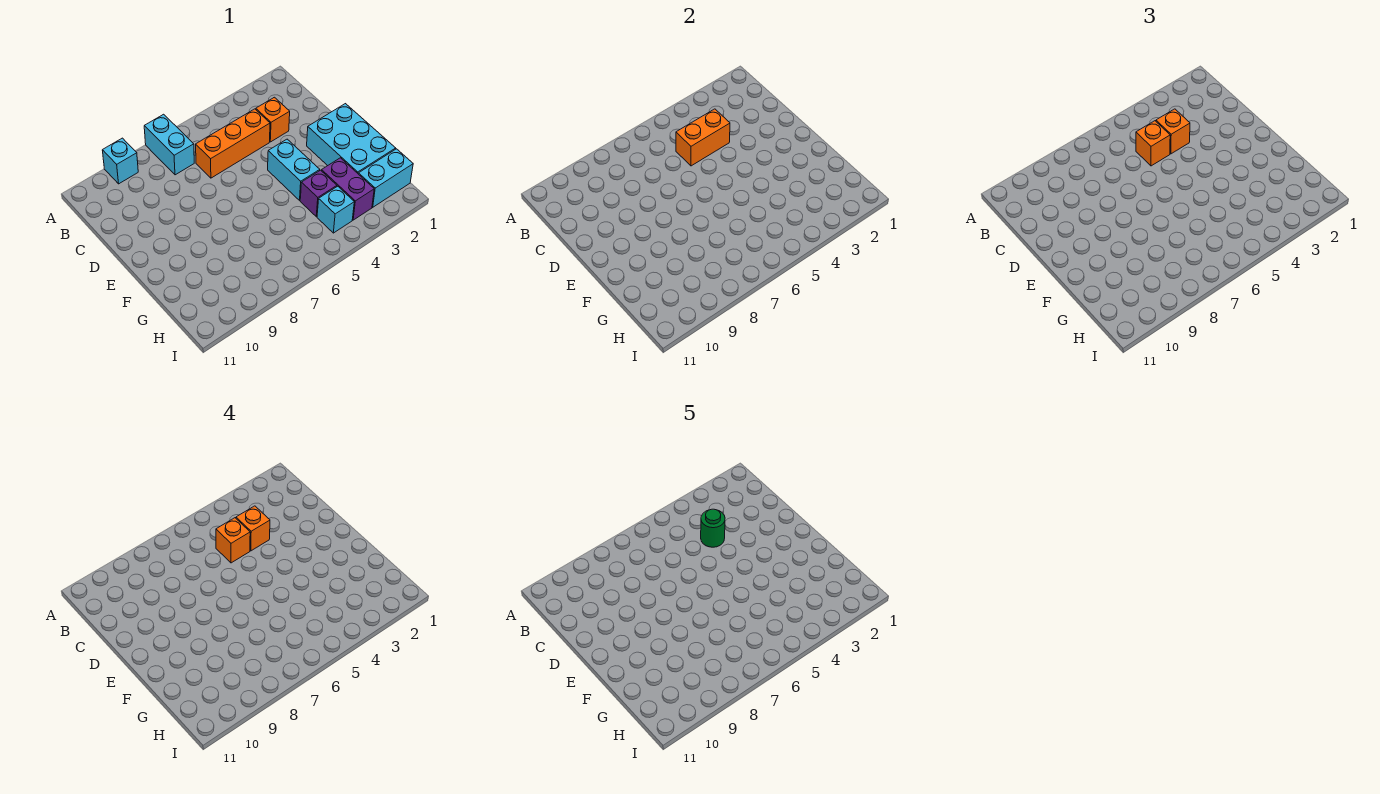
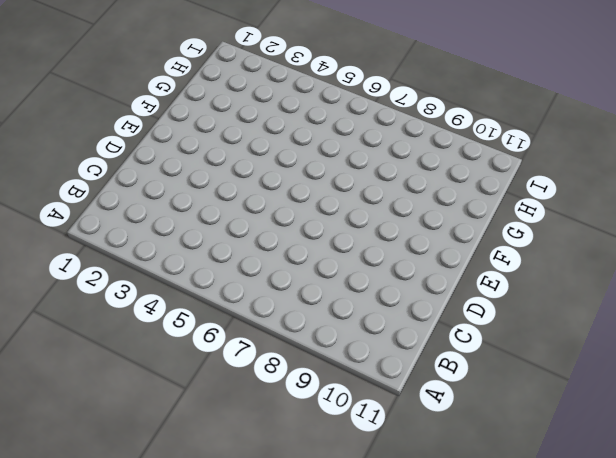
none -> cyan brick A7:B7 level 1
none -> cyan brick A9 level 1
none -> orange brick C3 level 1

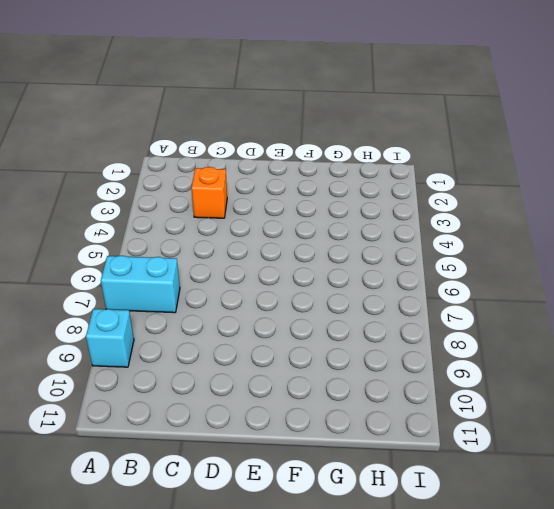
none -> orange brick C4:C6 level 1
none -> cyan brick E1:G2 level 1
none -> cyan brick E4:F4 level 1

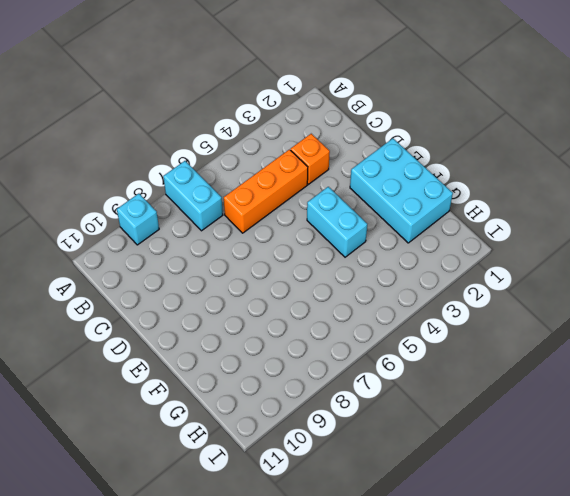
none -> purple brick G3:H3 level 1
none -> purple brick G4 level 1
none -> cyan brick H1:H2 level 1

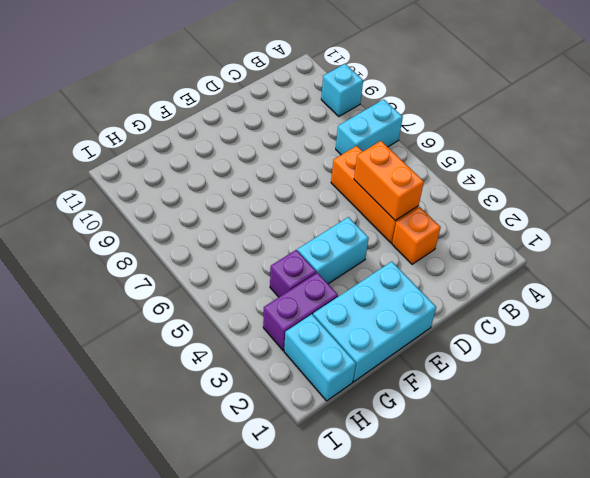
none -> cyan brick H4 level 1
none -> orange brick C4 level 3
none -> orange brick C5 level 3

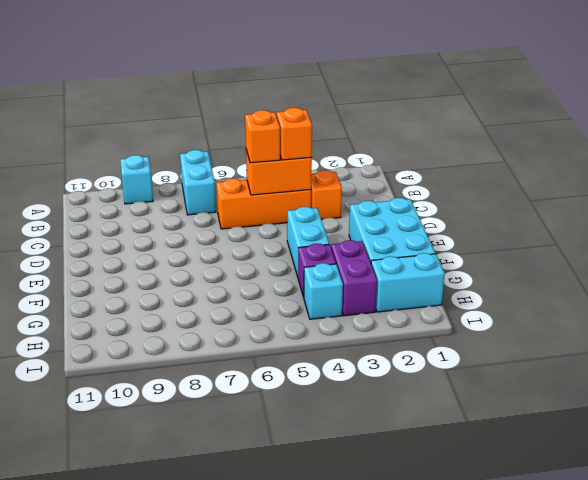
none -> orange brick C4 level 4
none -> orange brick C5 level 4
none -> green round brick C4 level 5

